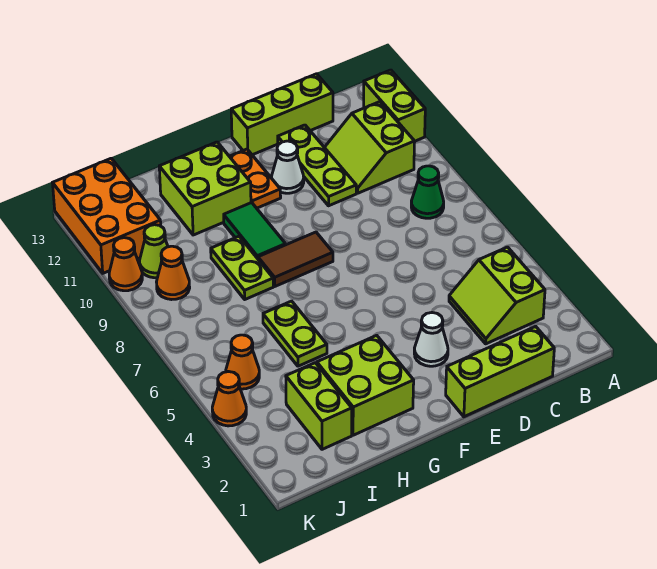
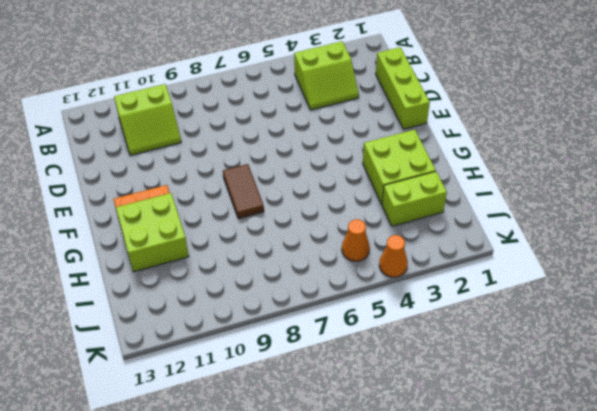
none -> lime brick A11:A12 level 1
none -> green cone B8 level 1
none -> lime brick C13:E13 level 1

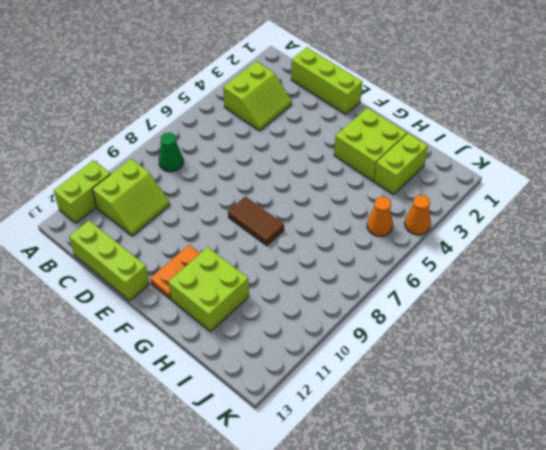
none -> lime plate D10:D12 level 1
none -> white cone E3 level 1
none -> white cone E11 level 1

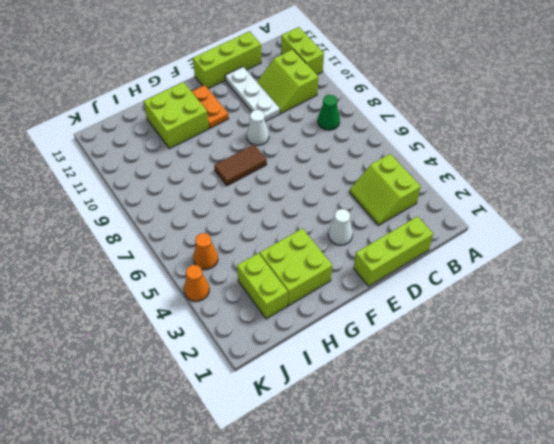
white plate D10:D12 level 1 -> lime plate D10:D12 level 1
white cone E9 level 1 -> white cone E11 level 1
none -> green tile G9:G10 level 1
none -> lime plate H5:H6 level 1
none -> lime plate H8:H9 level 1

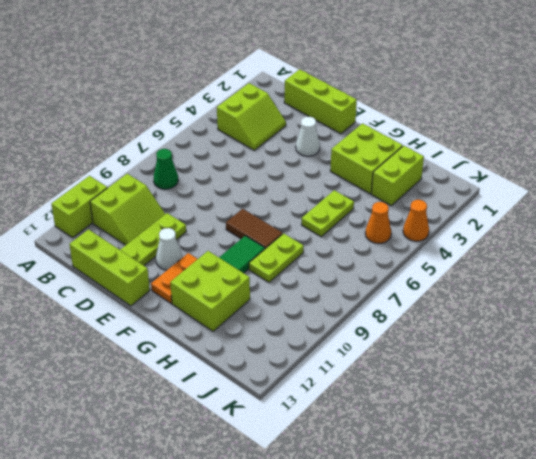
none -> orange cone J9 level 1
none -> lime cone J10 level 1
none -> orange brick J11:K13 level 1

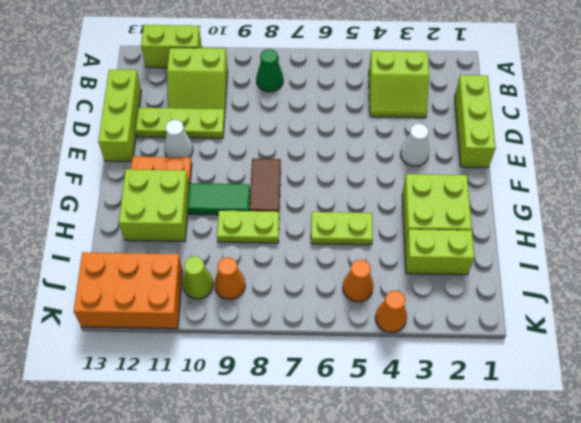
none -> orange cone K10 level 1

